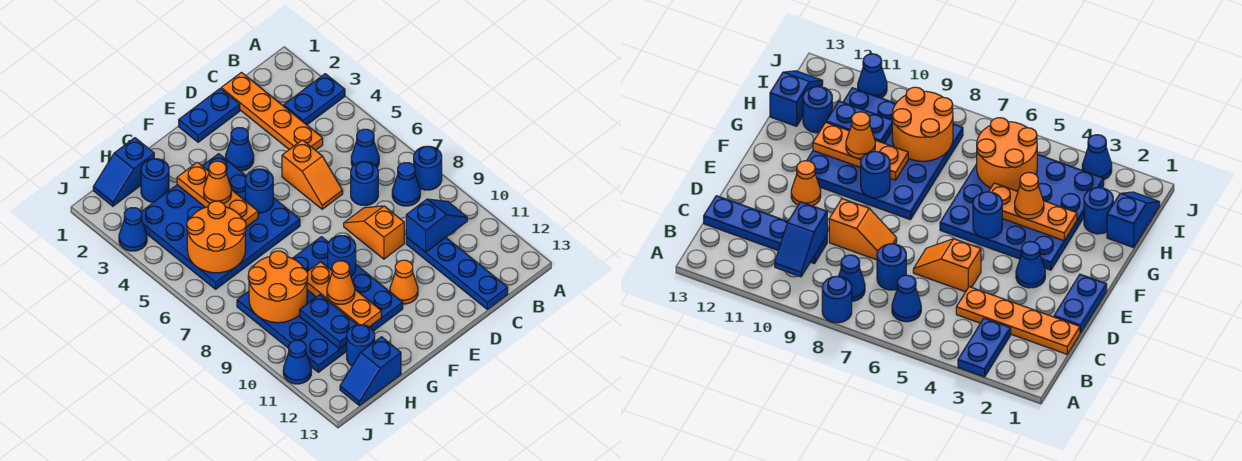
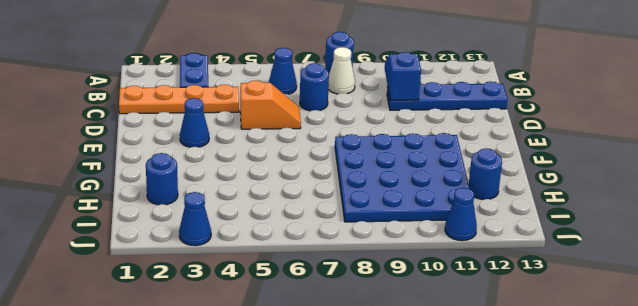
white cone B8 level 1 -> blue cone B8 level 1
none -> blue plate D1:E1 level 1
none -> orange slope D8:D9 level 1 top 9
none -> orange cone E11 level 1
none -> blue plate F3:I6 level 1

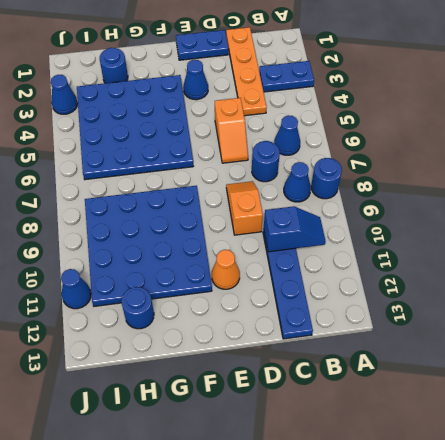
none -> blue slope H1:I1 level 1 top H
none -> blue slope H13:I13 level 1 top H
none -> blue round brick F5 level 2
none -> blue round brick F9 level 2

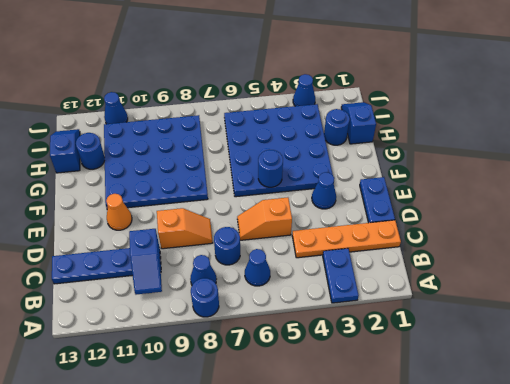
none -> blue round brick F9 level 2
none -> orange plate G3:G5 level 2
none -> orange plate G9:G11 level 2
none -> orange round brick H5:I6 level 2

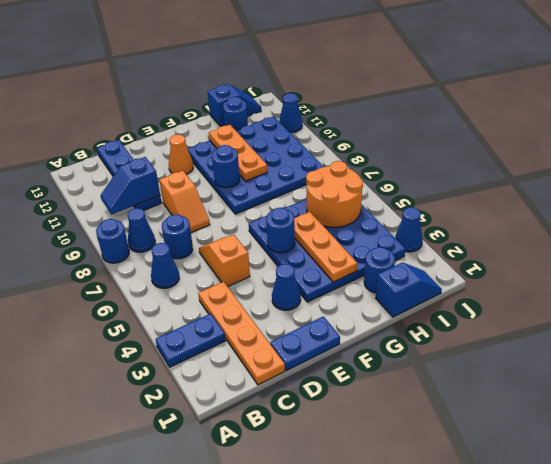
none -> orange round brick H8:I9 level 2
none -> blue plate H10:H11 level 2
none -> orange cone G4 level 3
none -> orange cone G10 level 3

